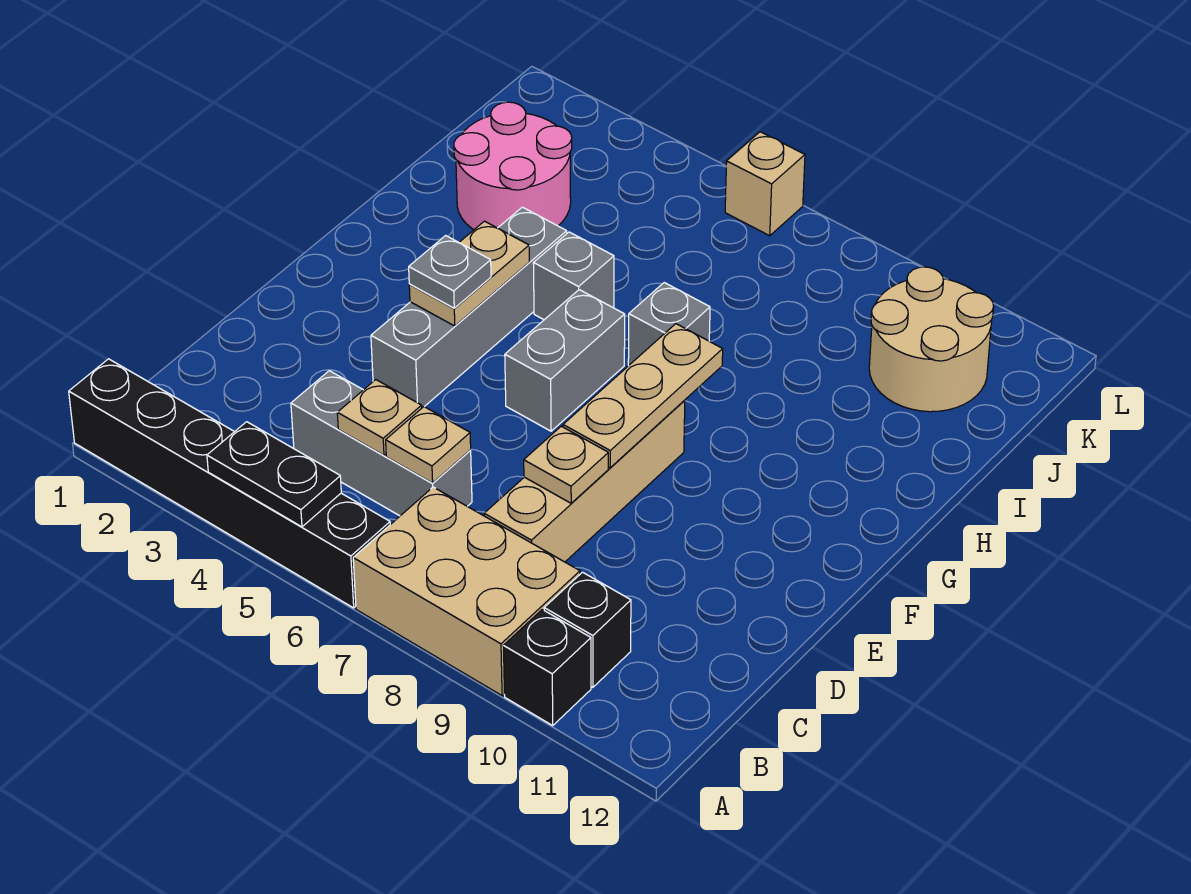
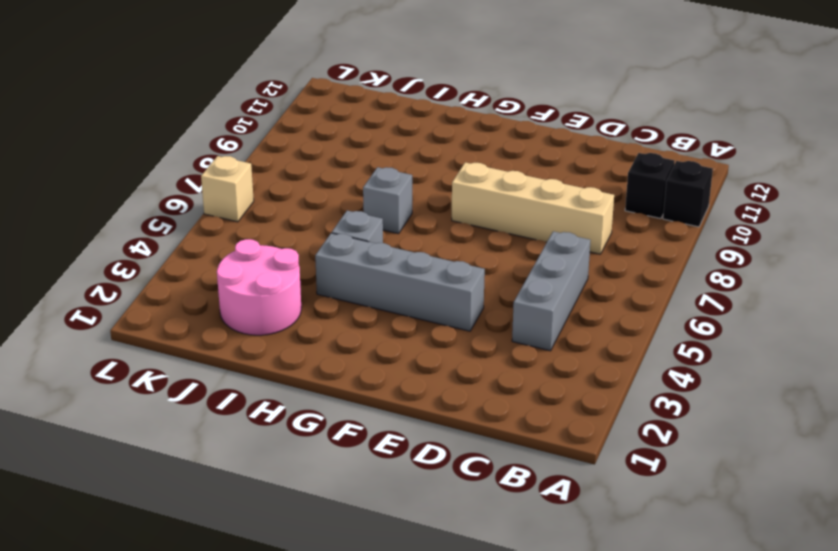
none -> black brick A1:A6 level 1
none -> tan brick A7:B9 level 1
none -> grey brick F6:G6 level 1

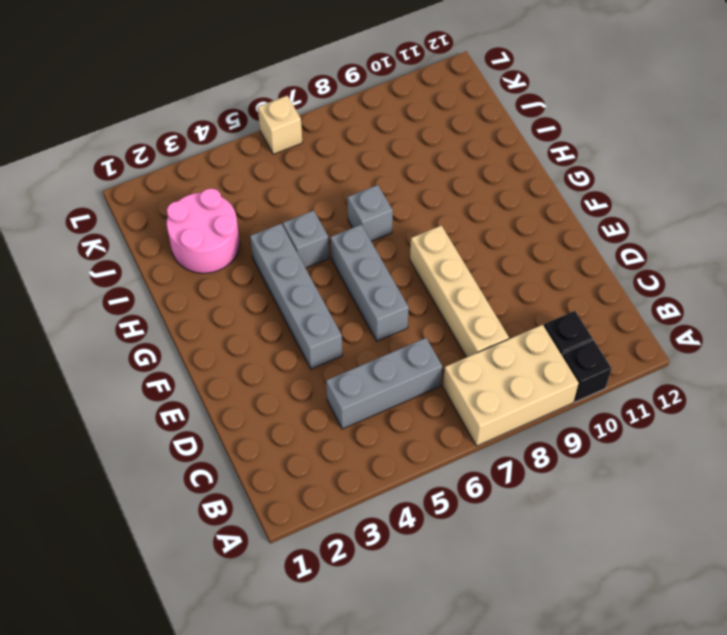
grey brick E6:G6 level 1 -> grey brick F6:G6 level 1
none -> black brick A1:A6 level 1
none -> tan round brick J10:K11 level 1
none -> black plate A4:A5 level 2

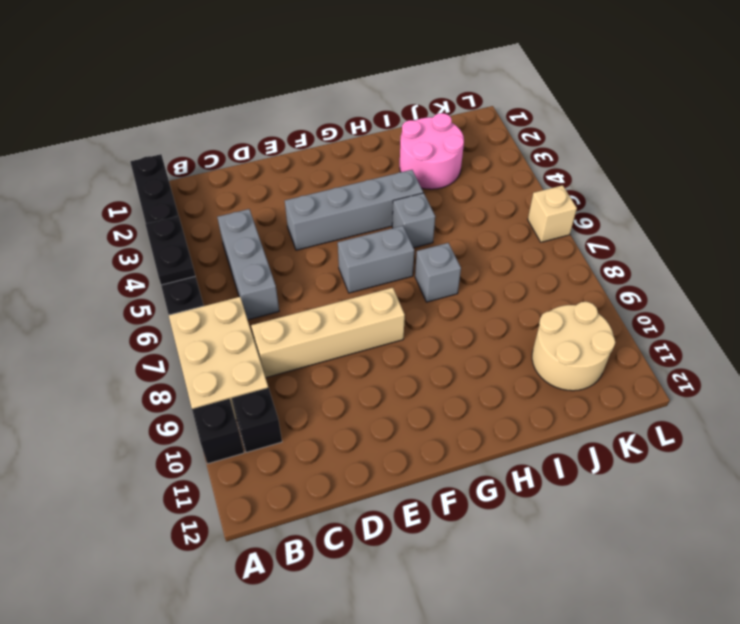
none -> tan plate C5 level 2
none -> tan plate C6 level 2
none -> tan plate D8 level 2

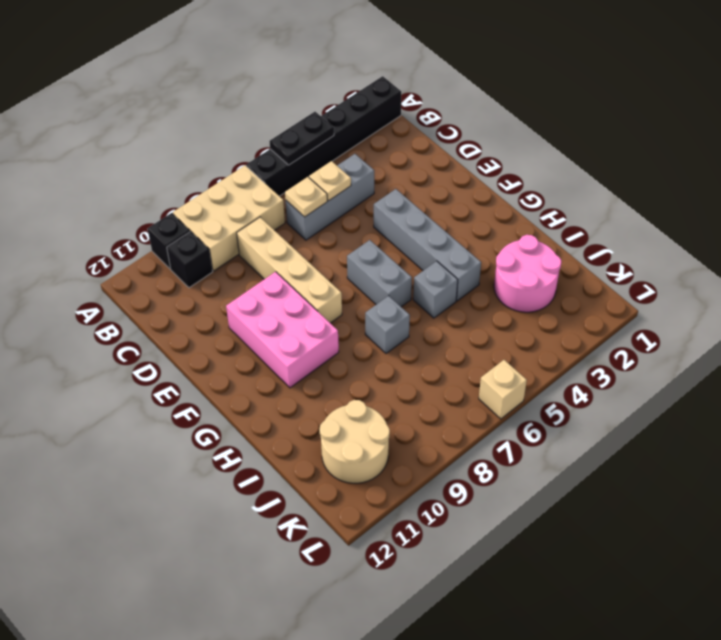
pink brick E9:G10 level 1 -> none
none -> tan plate D8 level 2
none -> tan plate E8:G8 level 2
none -> tan plate F4:G4 level 2

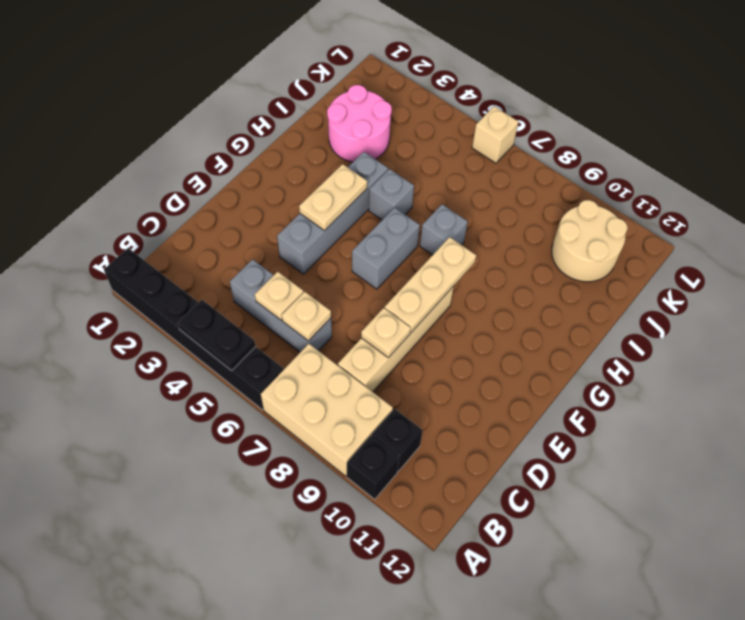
none -> grey plate F4 level 3

